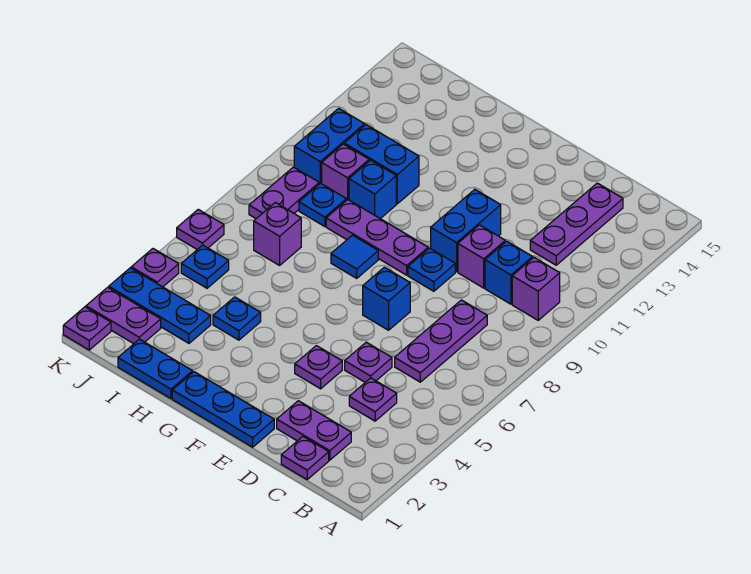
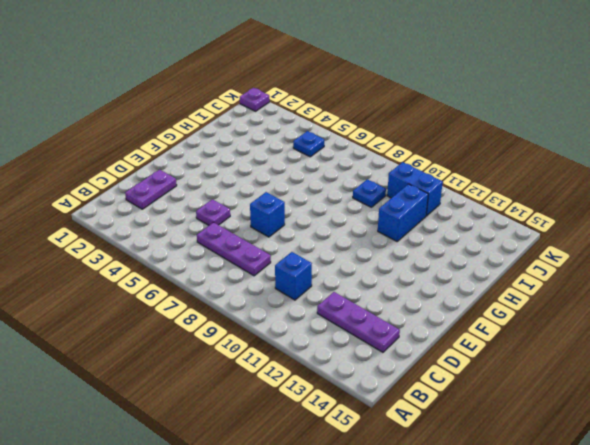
none -> purple brick B10 level 1
none -> purple plate C1 level 1
none -> purple plate C4 level 1
none -> purple brick D10 level 1

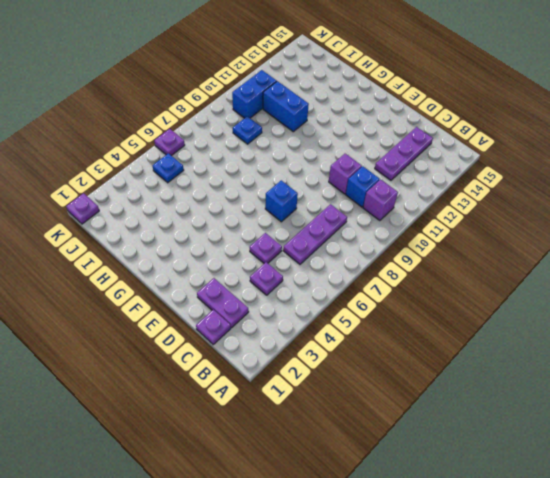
none -> blue plate E1:G1 level 1
none -> purple plate E4 level 1
none -> blue plate E9 level 1
none -> blue brick E10:E11 level 1

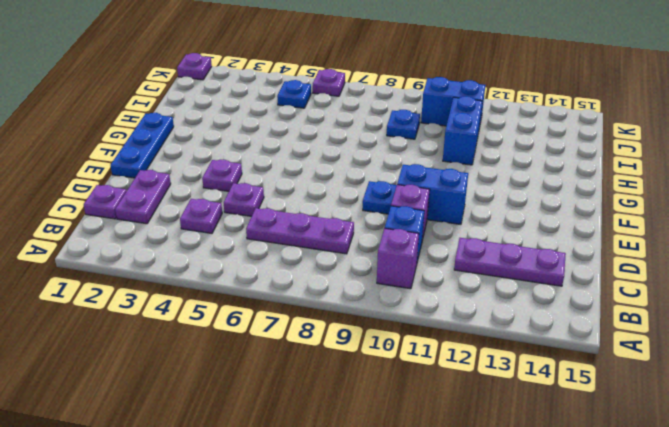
none -> blue brick E7 level 1
none -> purple plate F9:H9 level 1
none -> blue tile G8 level 1
none -> blue plate H1:I1 level 1

